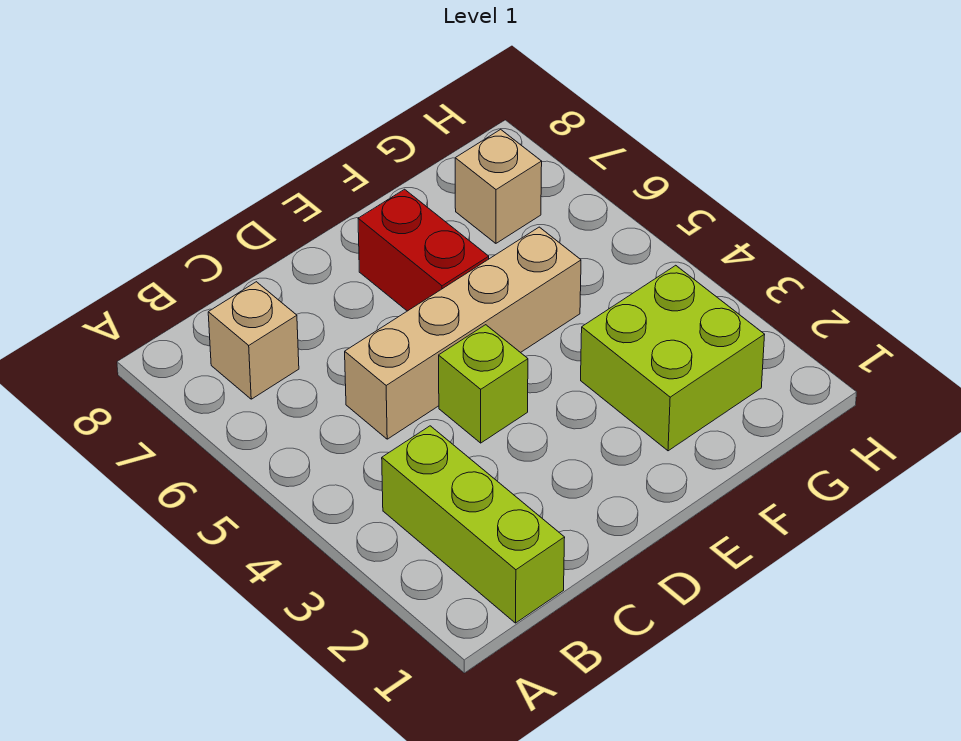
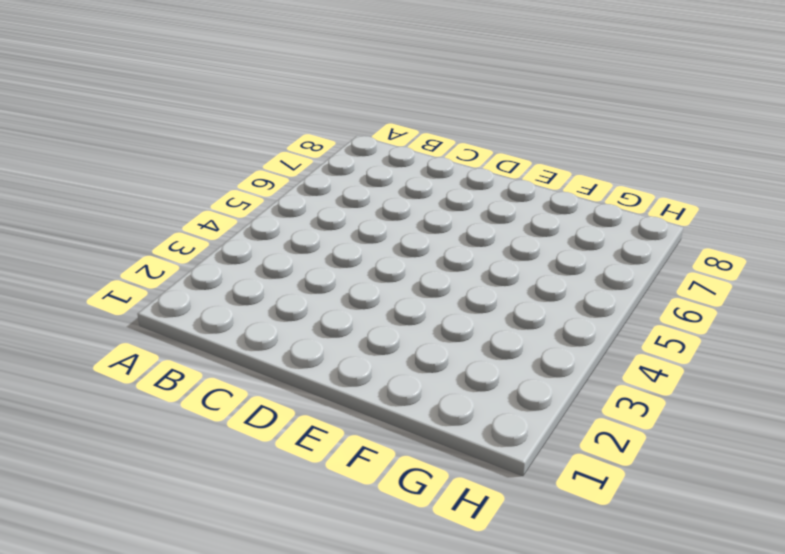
none -> lime brick B1:B3 level 1
none -> tan brick B7 level 1

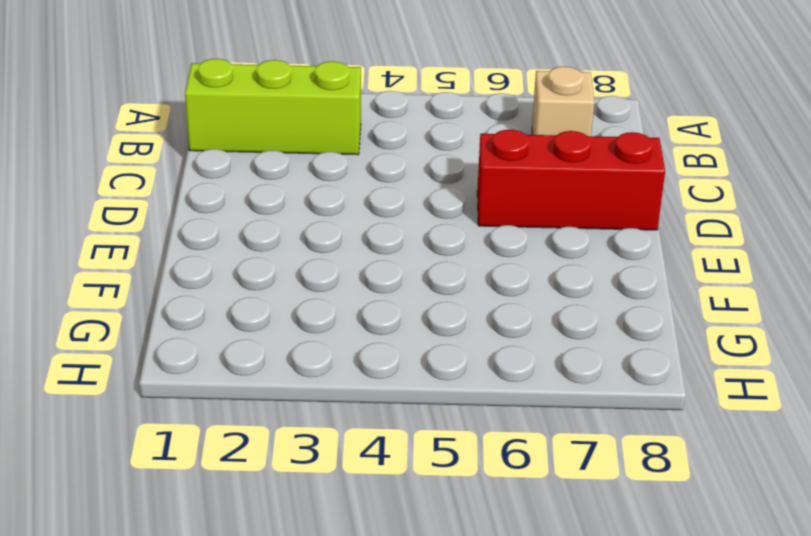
red brick D6:D8 level 1 -> none
none -> tan brick C5:F5 level 1
none -> lime brick D4 level 1

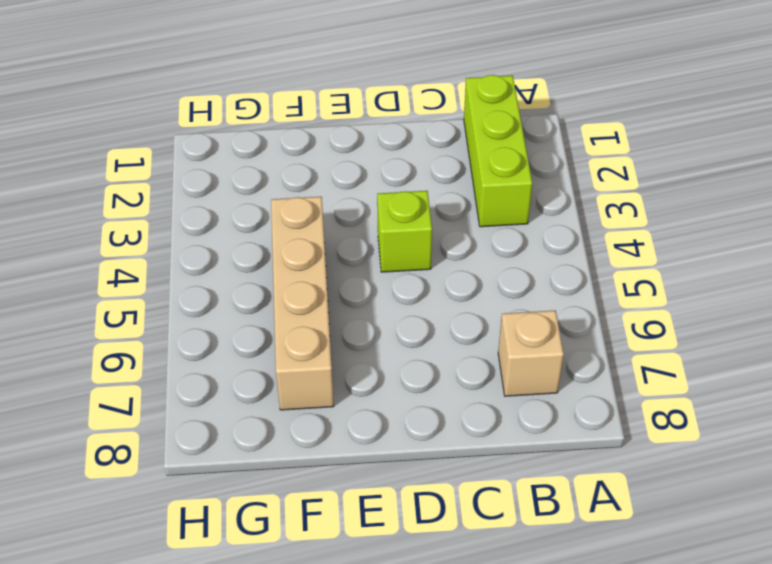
tan brick F4:F7 level 1 -> tan brick C5:F5 level 1
none -> red brick E6:E7 level 1
none -> lime brick F2:G3 level 1

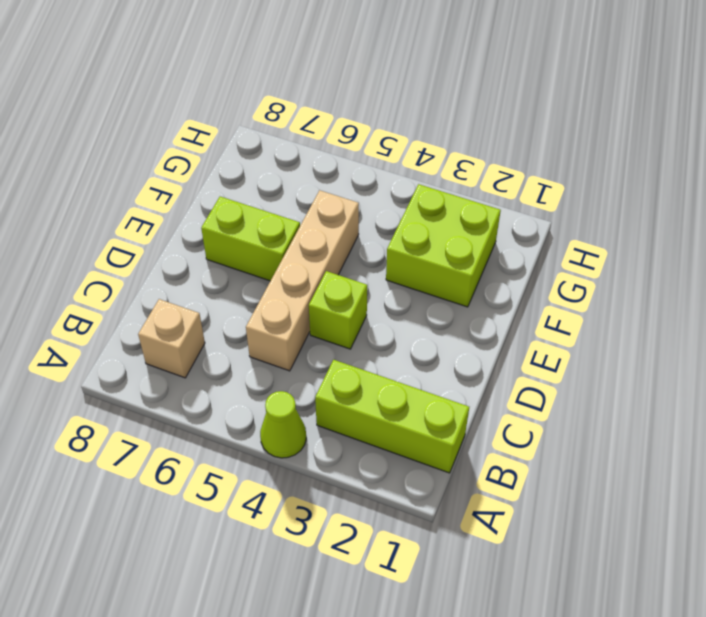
lime cone A4 level 1 -> none
lime brick E6:E7 level 1 -> red brick E6:E7 level 1
none -> tan brick G7 level 1

